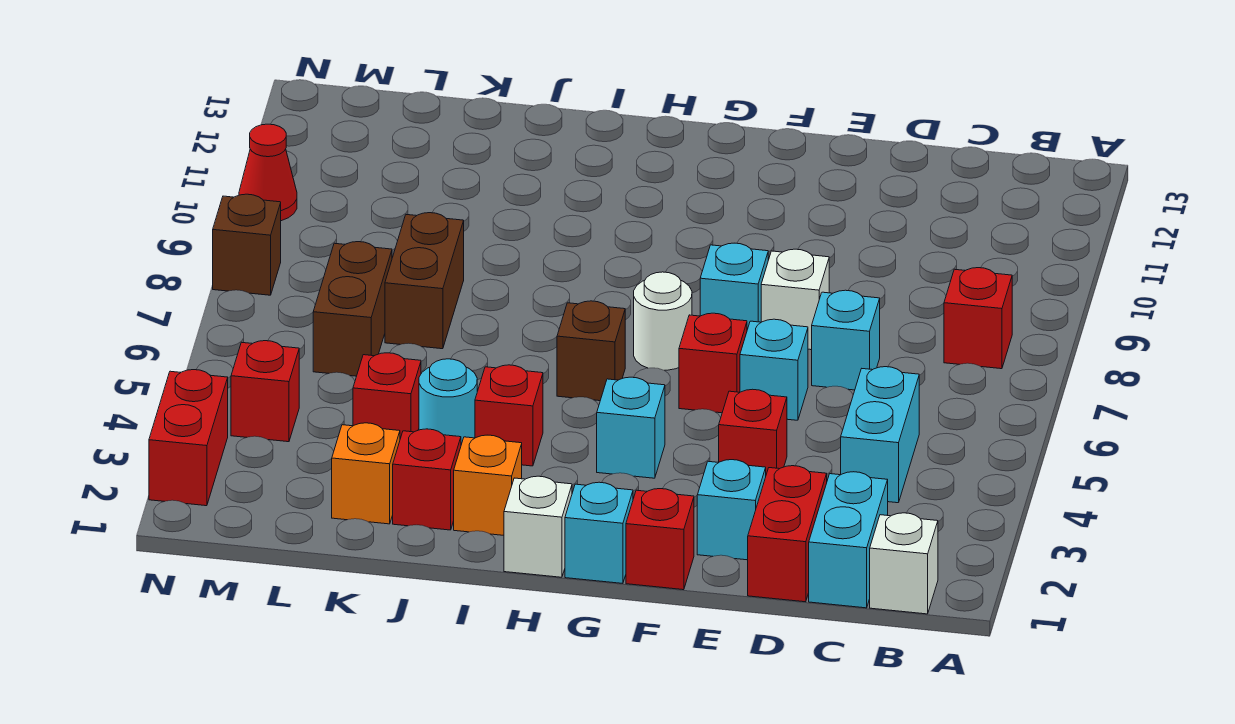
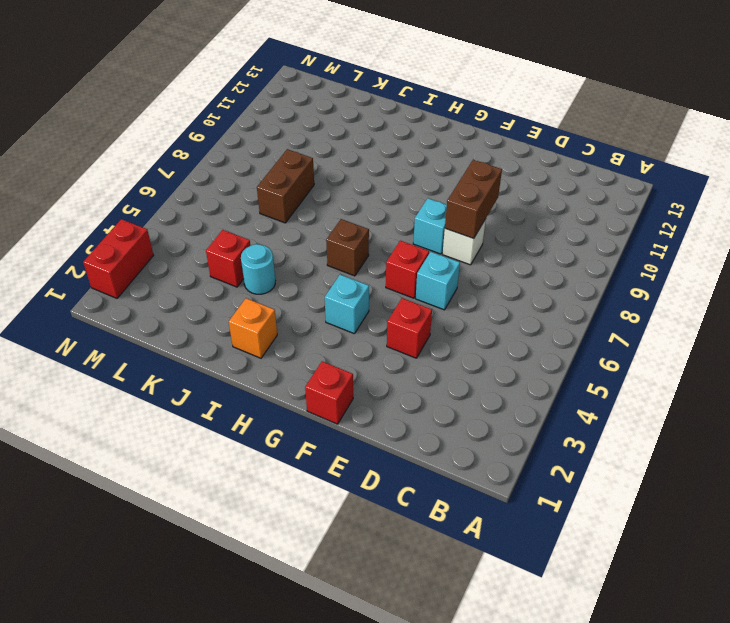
brown brick E8:E9 level 2 -> brown brick L6:L7 level 1
none -> white brick B1 level 1
none -> red brick B8 level 1
none -> cyan brick C1:C2 level 1
none -> cyan brick C4:C5 level 1

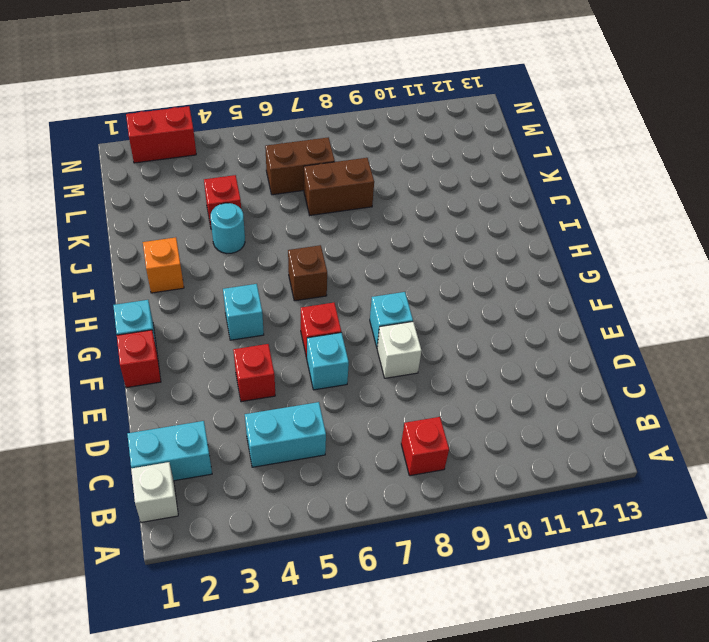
none -> red brick D1:D2 level 1
none -> cyan brick D7 level 1
none -> cyan brick E2 level 1
none -> white round brick G7 level 1

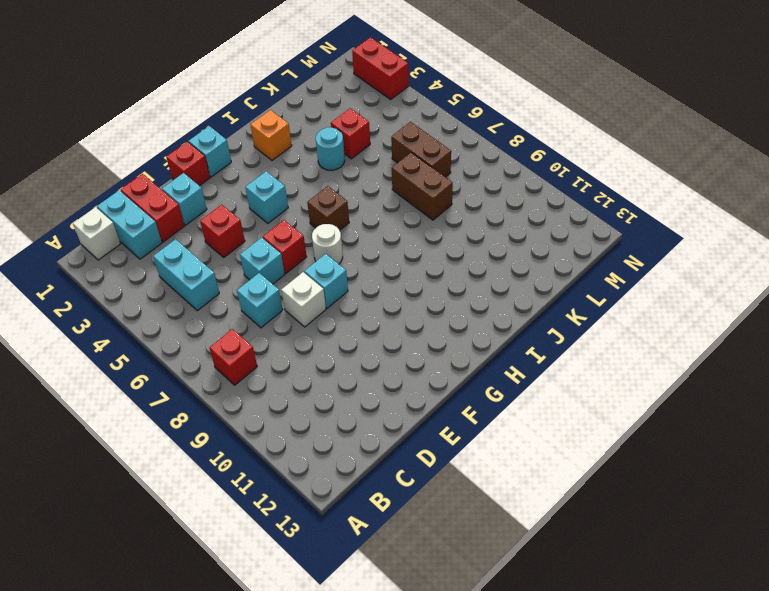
none -> white brick H1 level 1
none -> red brick I4 level 1
none -> red brick J2 level 1
none -> orange brick K2 level 1

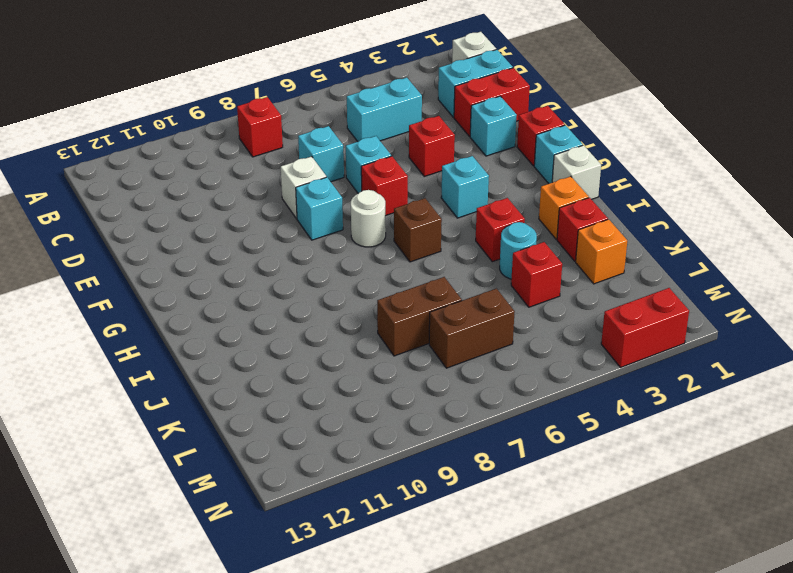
none -> red brick M4 level 1
none -> brown brick N8 level 1
none -> red cone N10 level 1

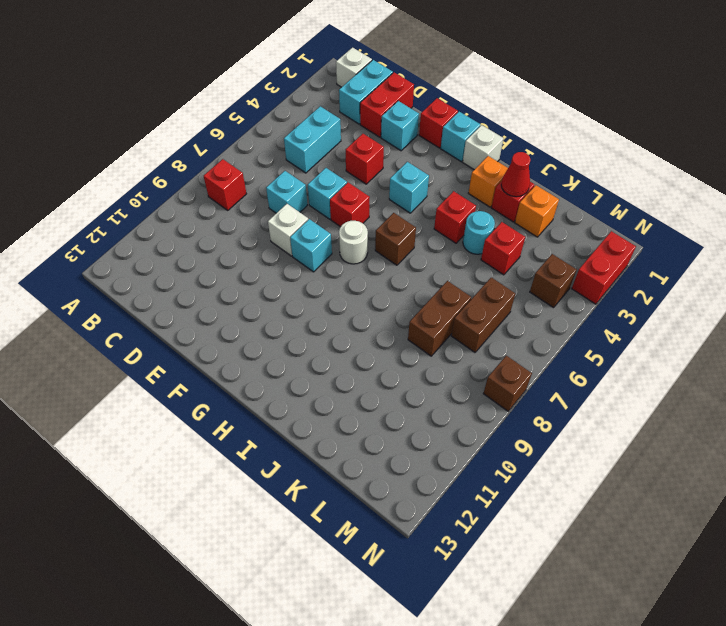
red cone J2 level 2 -> red cone N10 level 1
brown brick M4 level 1 -> red brick M4 level 1

